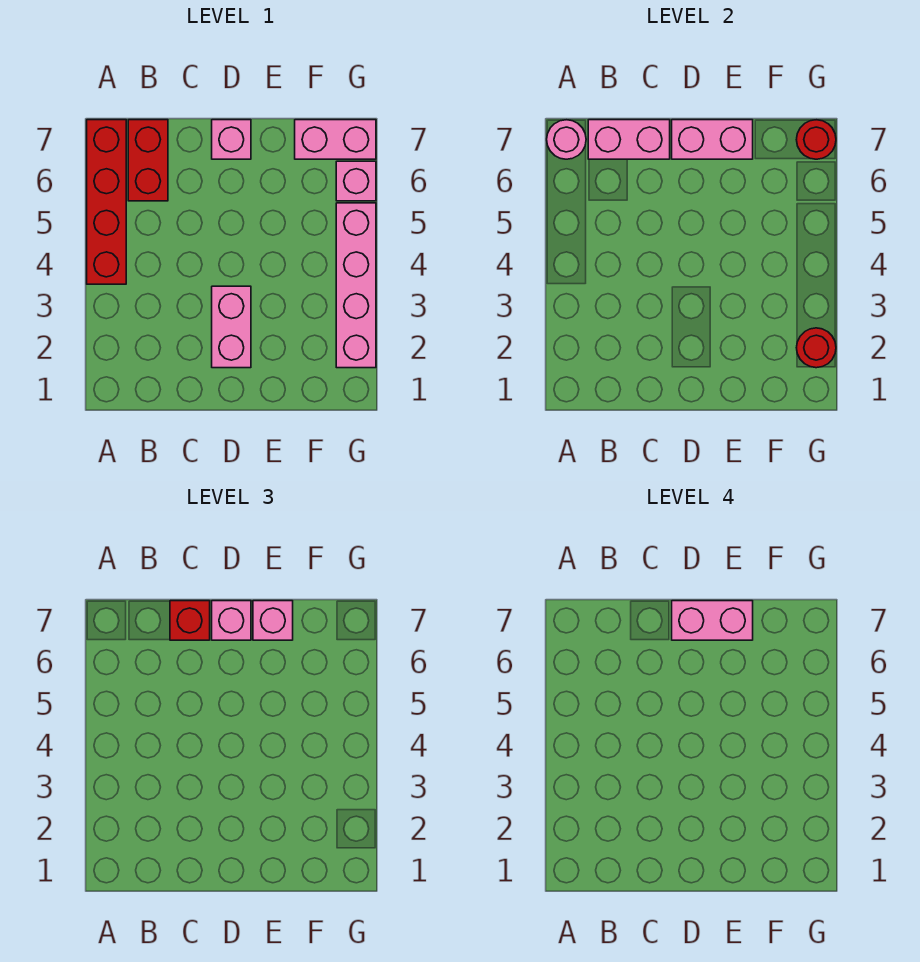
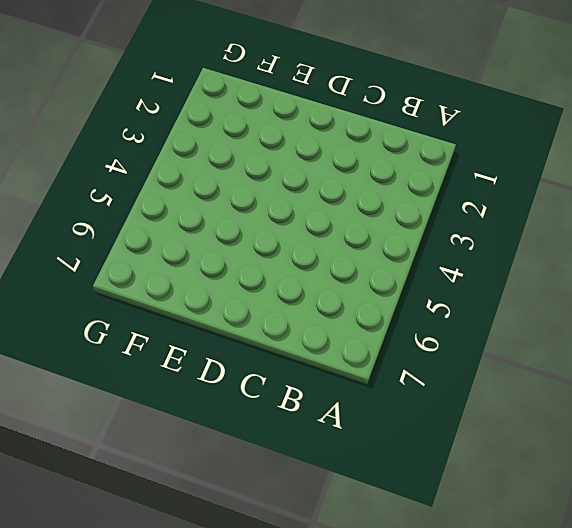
none -> red brick A4:A7 level 1
none -> red brick B6:B7 level 1
none -> pink brick D2:D3 level 1

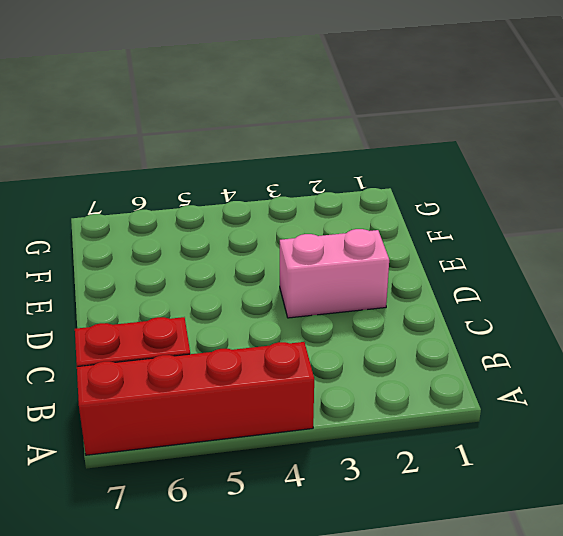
none -> pink brick D7 level 1
none -> pink brick F7:G7 level 1
none -> pink brick G2:G5 level 1

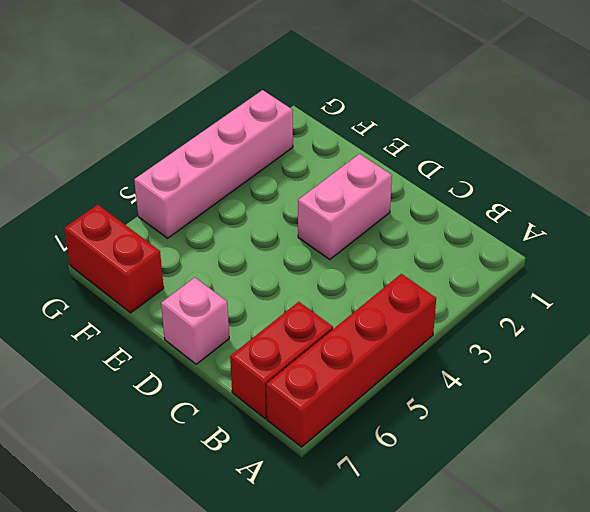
red brick F7:G7 level 1 -> pink brick F7:G7 level 1
none -> pink brick G6 level 1
none -> pink round brick A7 level 2
none -> pink brick B7:C7 level 2

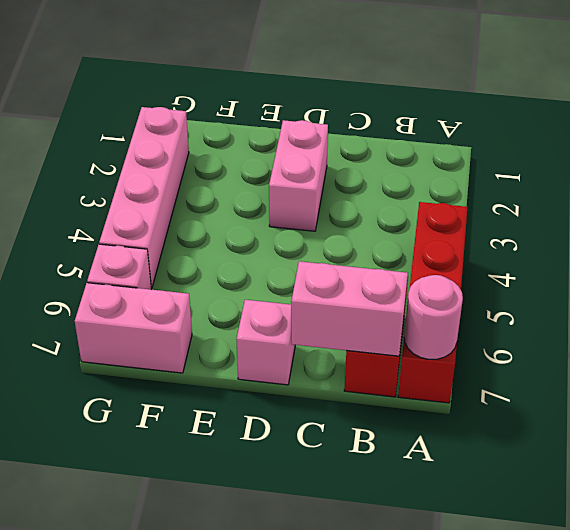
none -> pink brick D7:E7 level 2
none -> red round brick G2 level 2
none -> red round brick G7 level 2

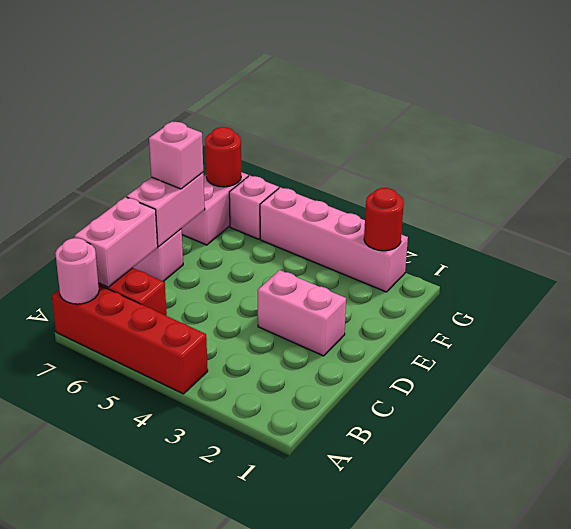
none -> red brick C7 level 3
none -> pink brick D7 level 3
none -> pink brick D7:E7 level 4

